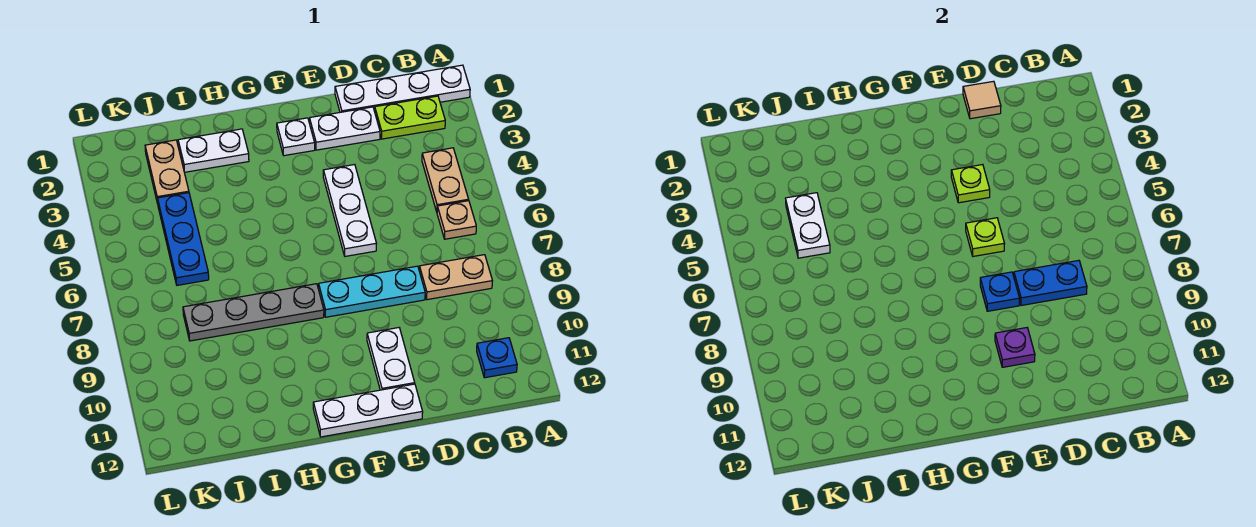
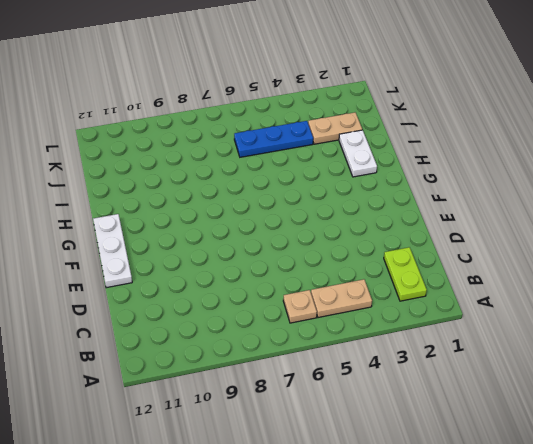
none -> white plate A1:D1 level 1
none -> tan plate B8:C8 level 1
none -> blue plate B11 level 1

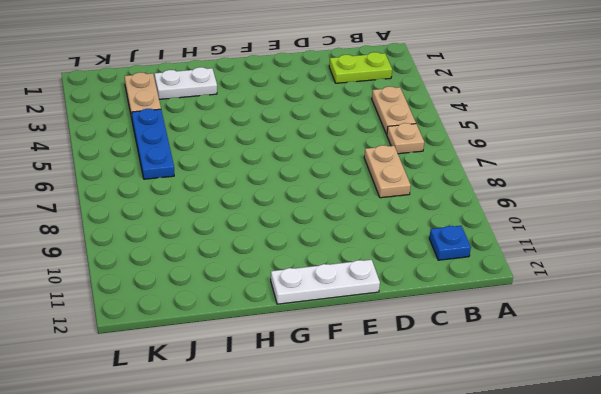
tan plate C7:C8 level 1 -> tan plate B8:C8 level 1
none -> white plate A1:D1 level 1
none -> white plate D2:E2 level 1
none -> cyan plate D8:F8 level 1

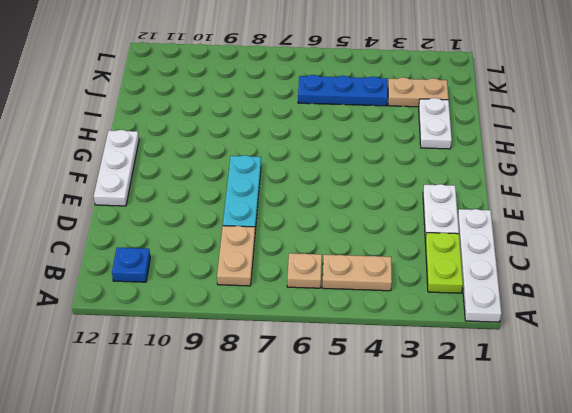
none -> white plate E4:E6 level 1
none -> white plate E10:E11 level 1
none -> white plate F2 level 1

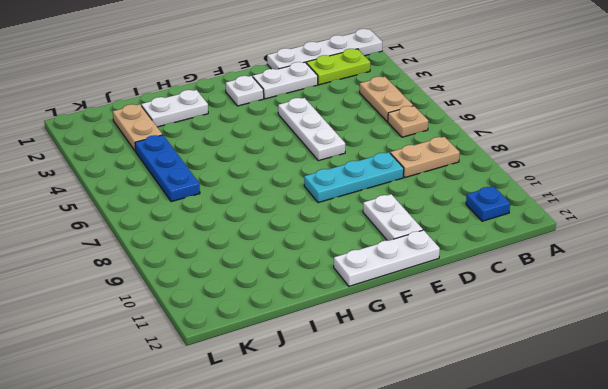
none -> grey plate G8:J8 level 1
none -> blue plate C8:D8 level 2
none -> tan tile D1 level 2

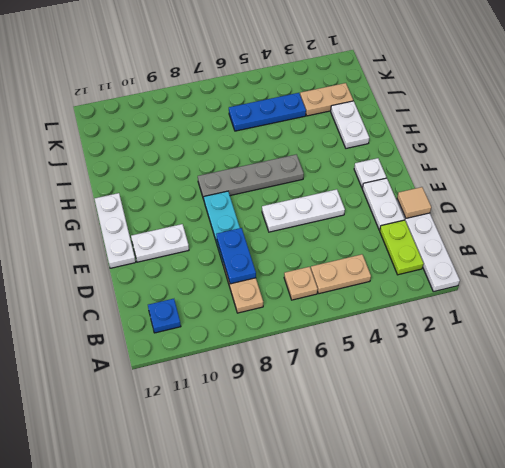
grey plate G5:G8 level 1 -> grey plate G8:J8 level 1
none -> lime plate E4 level 2
none -> lime plate E6 level 2
none -> blue plate E8 level 2

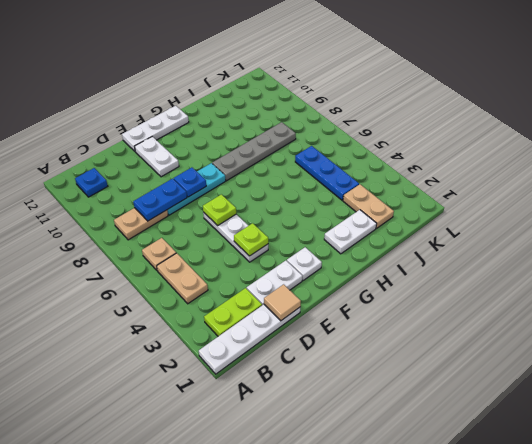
none -> purple plate E10 level 2
none -> white plate J4:J5 level 2

